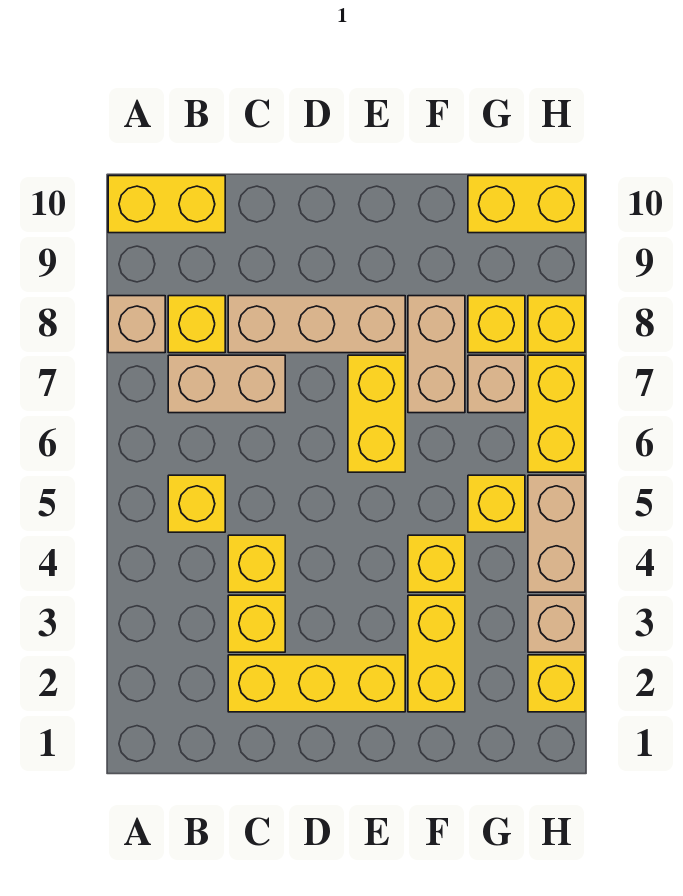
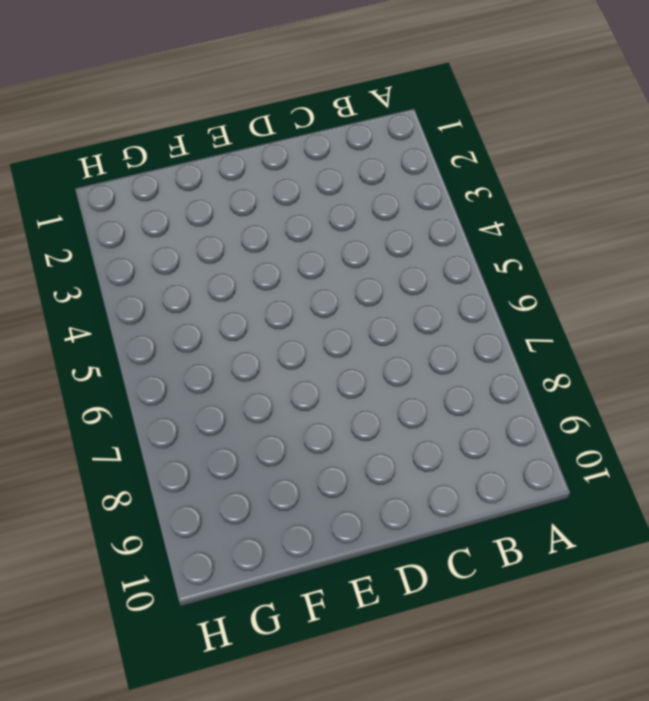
none -> tan brick A8 level 1
none -> yellow brick A10:B10 level 1
none -> yellow brick B5 level 1

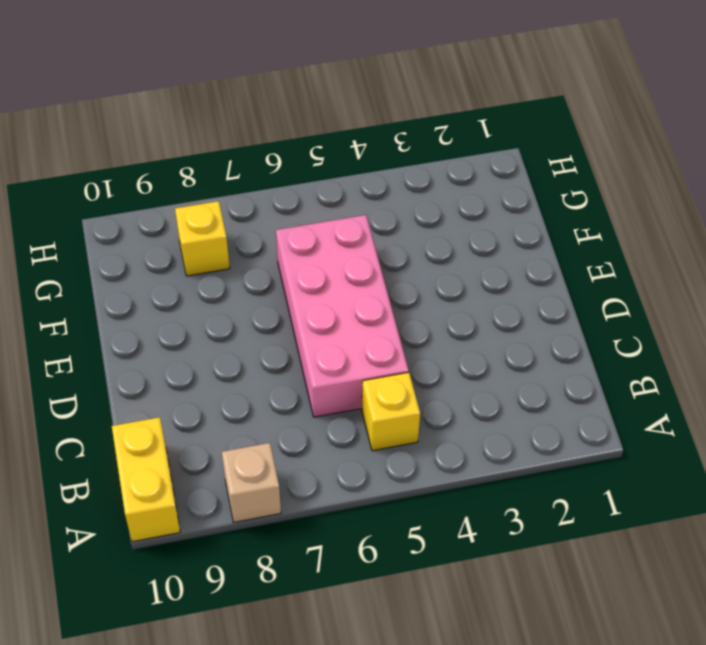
pink brick C5:F6 level 1 -> yellow brick E6:E7 level 1
none -> tan brick B7:C7 level 1
none -> yellow brick B8 level 1
none -> yellow brick C2:E2 level 1

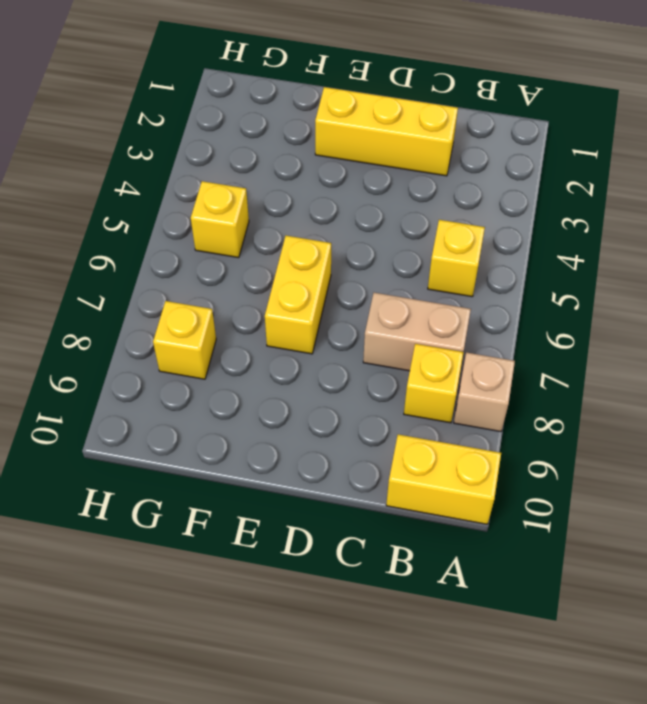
none -> yellow brick C3 level 1
none -> yellow brick C4 level 1
none -> tan brick C8:E8 level 1

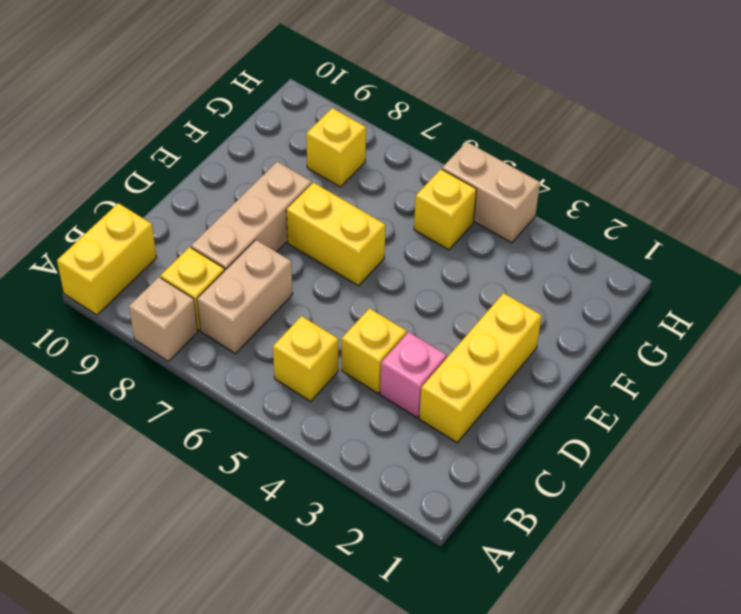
pink brick C3 level 1 -> yellow brick C3 level 1
none -> yellow brick F2:F3 level 1
none -> yellow brick F4 level 1
none -> tan brick F7:F8 level 1

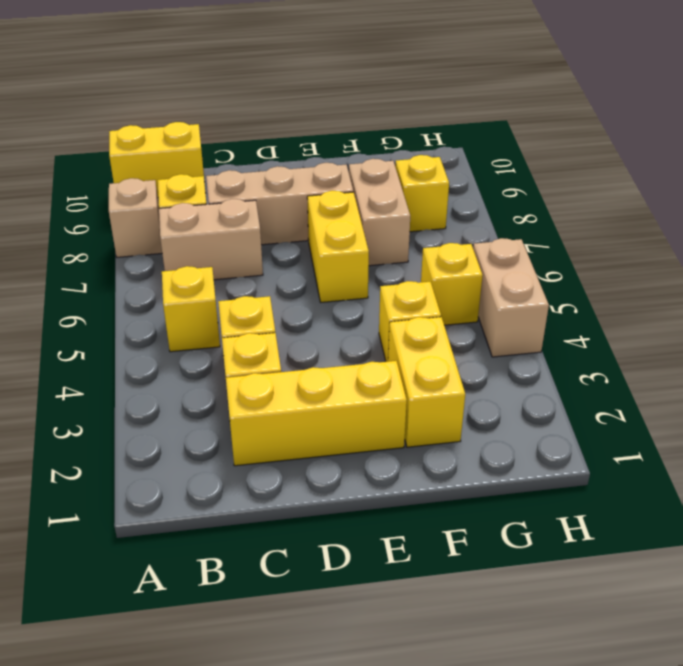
none -> tan brick G7 level 1
none -> yellow brick G10:H10 level 1
none -> yellow brick H2 level 1

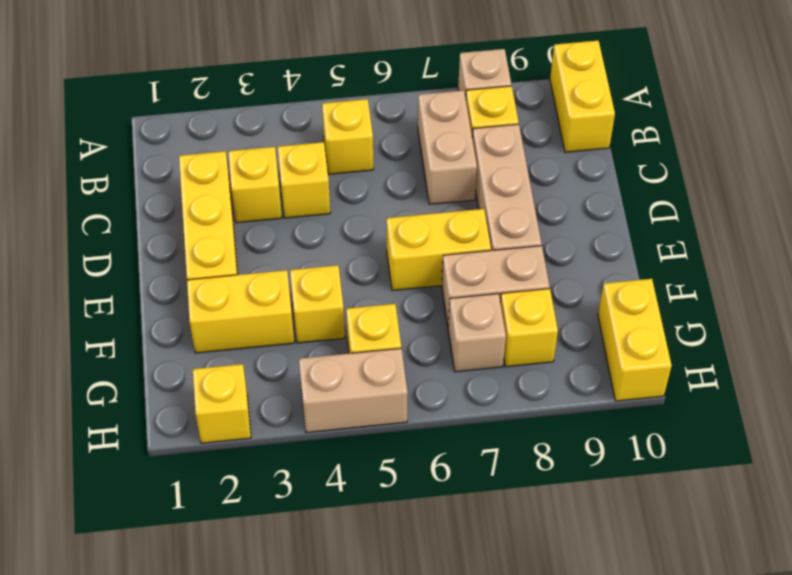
none -> tan brick H3 level 1
none -> yellow brick H6:H7 level 1
none -> yellow brick H8 level 1

